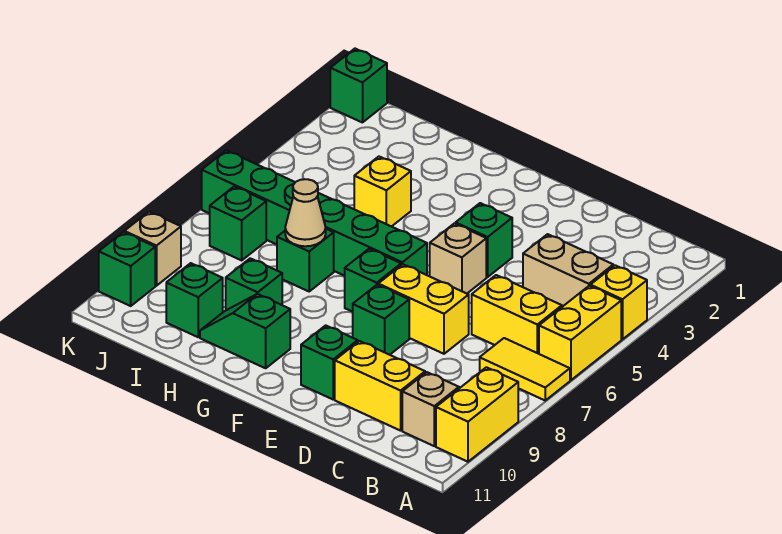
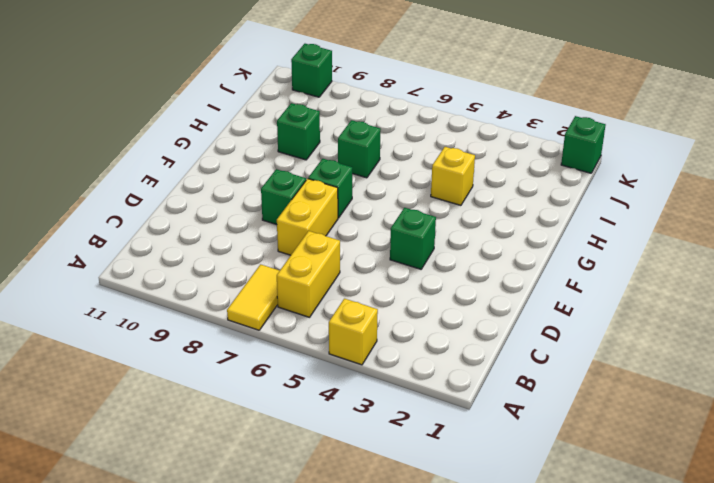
none -> yellow brick A5:A6 level 1
none -> yellow brick A9:A10 level 1
none -> tan brick B4:C4 level 1

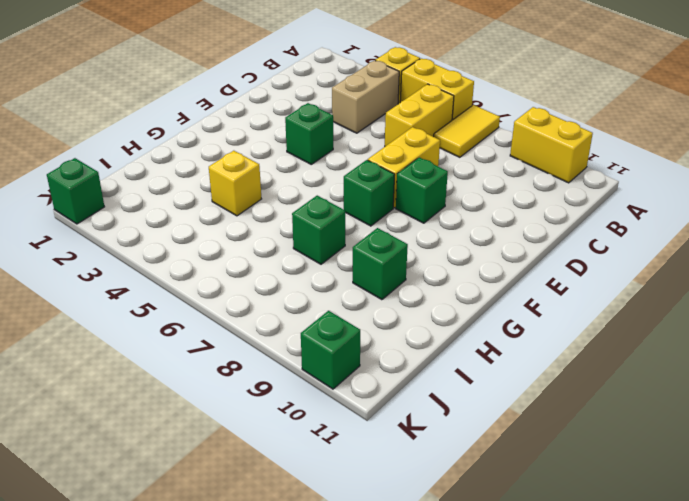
none -> tan brick B10 level 1
none -> yellow brick C10:D10 level 1
none -> tan brick E5 level 1

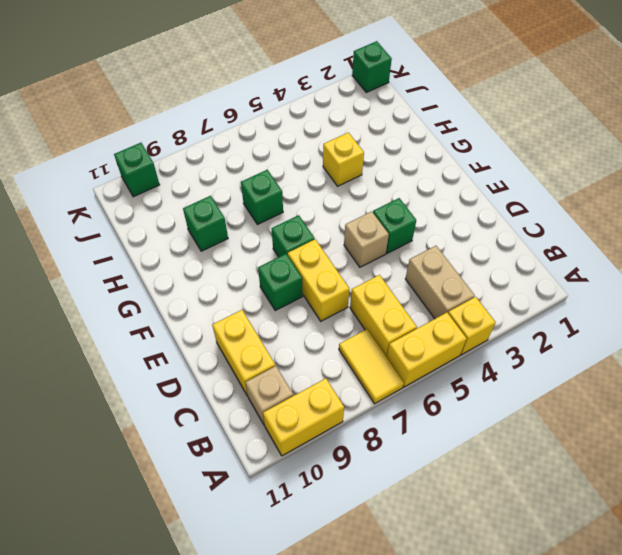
none -> green brick E10 level 1
none -> green brick F6:K6 level 1
none -> green slope G10:H10 level 1 top G

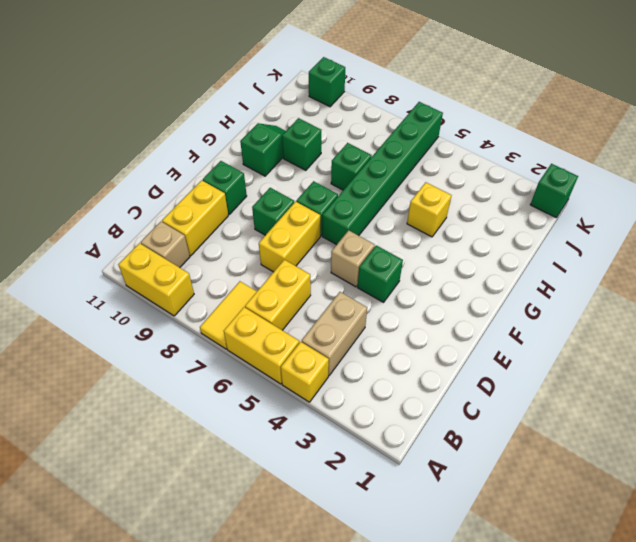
none -> green brick I10 level 1
none -> green brick J7 level 1
none -> tan brick K9 level 1

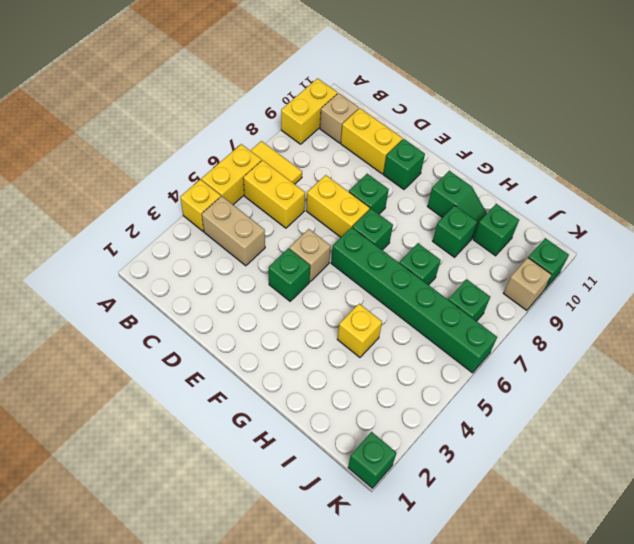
none -> tan cone H7 level 2

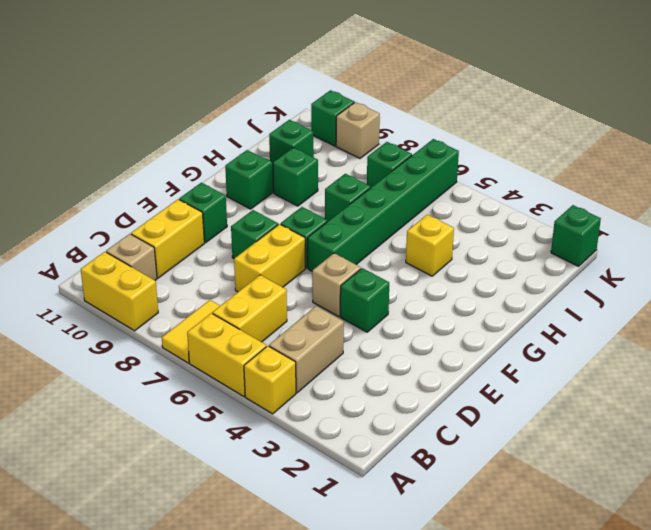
none -> tan cone H7 level 2

